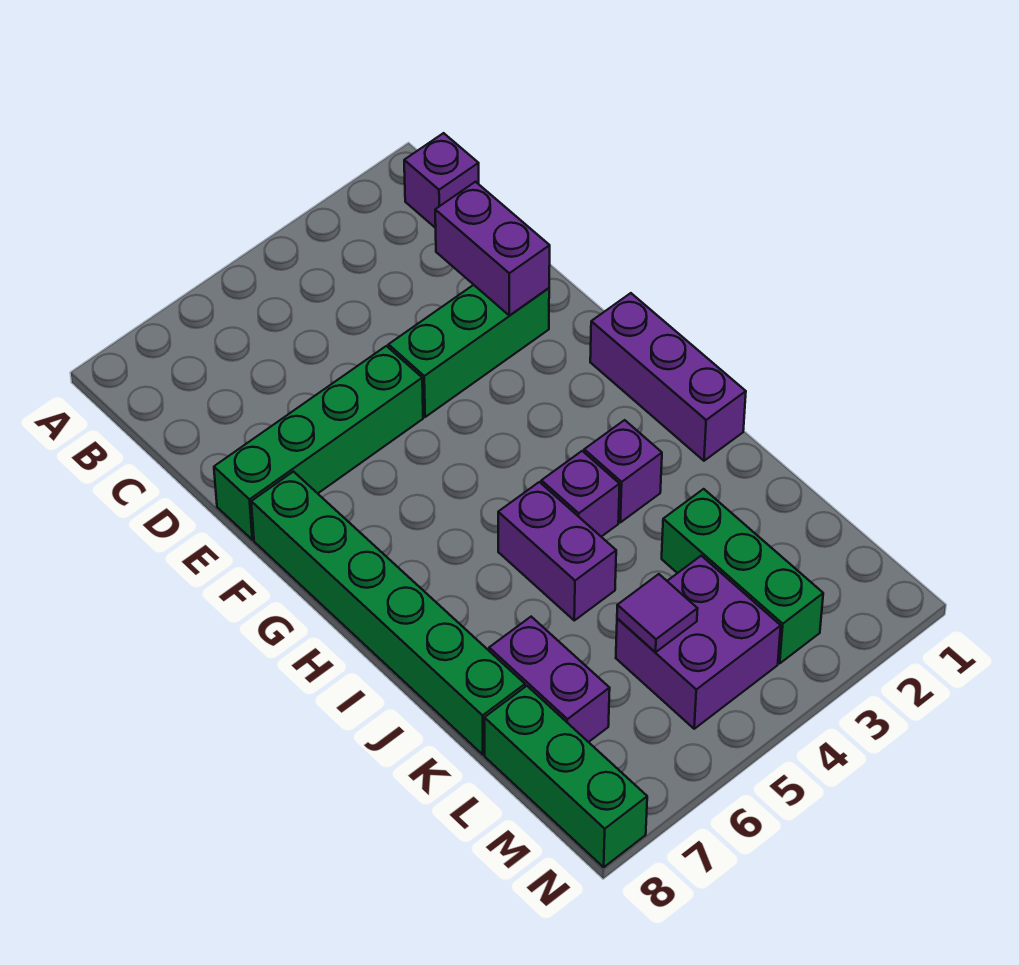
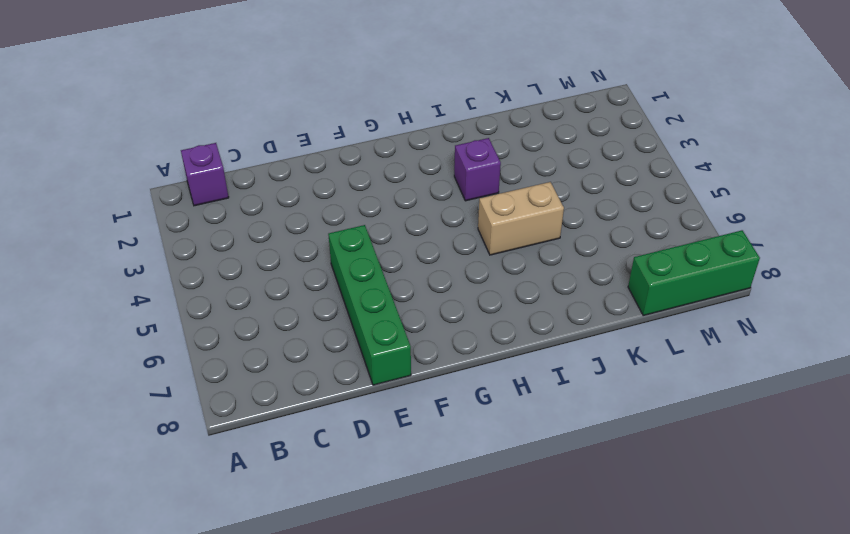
tan brick I5:J5 level 1 -> purple brick I5:J5 level 1
none -> green brick E2:E4 level 1
none -> green brick F8:K8 level 1
none -> purple brick G1:I1 level 1

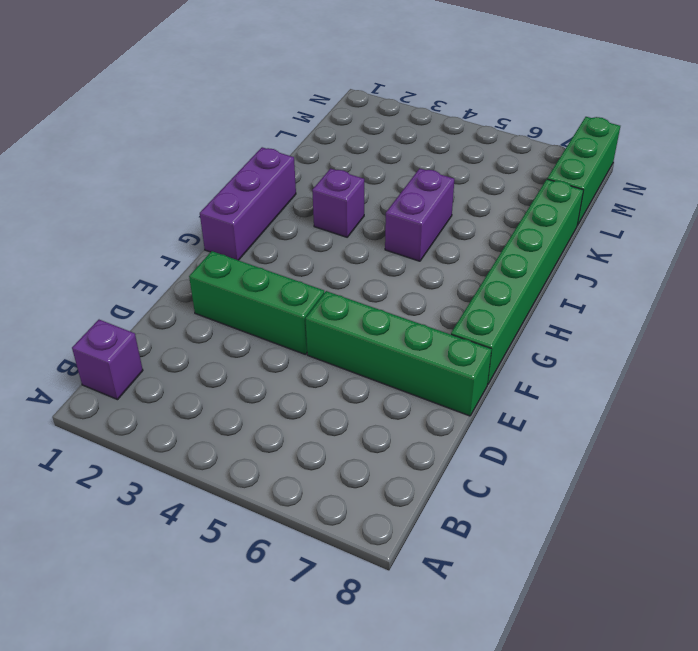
none -> purple brick I4 level 1
none -> green brick K3:M3 level 1
none -> purple brick K7:L7 level 1

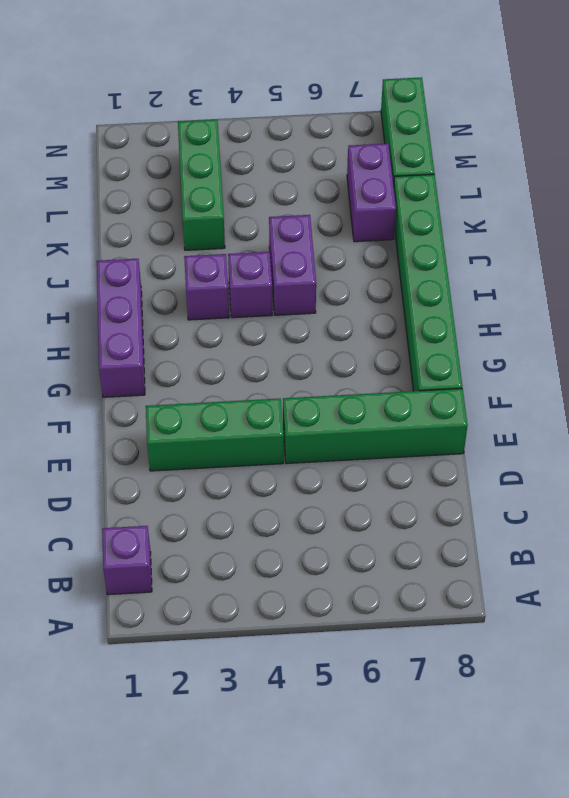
none -> purple brick L4:M5 level 1
none -> purple brick D2:E2 level 2
none -> purple tile L5 level 2

